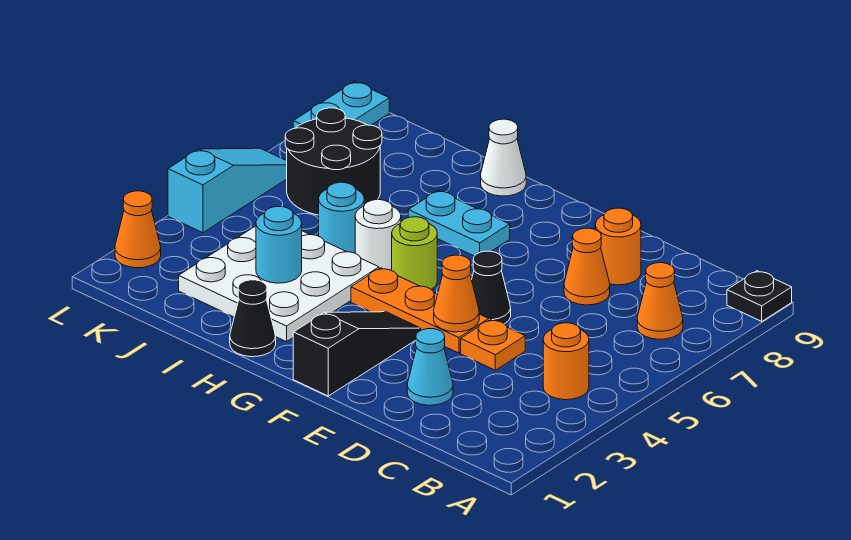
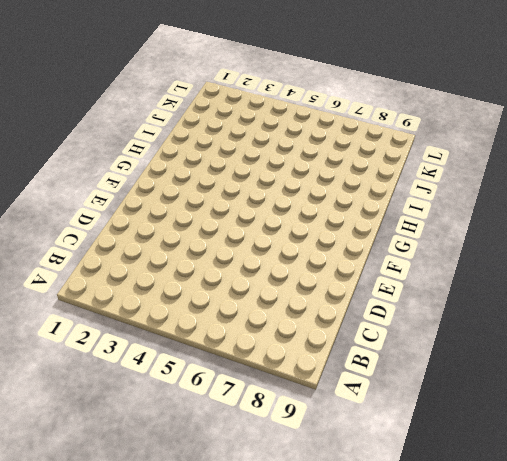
none -> black plate A9 level 1
none -> orange round brick B4 level 1
none -> orange cone B7 level 1

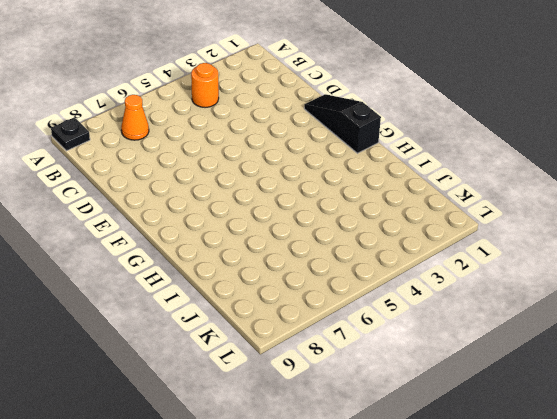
black slope E1:G1 level 1 top G -> black slope F1:F3 level 1 top 1
none -> cyan cone D2 level 1
none -> orange plate D4 level 1
none -> orange cone D7 level 1

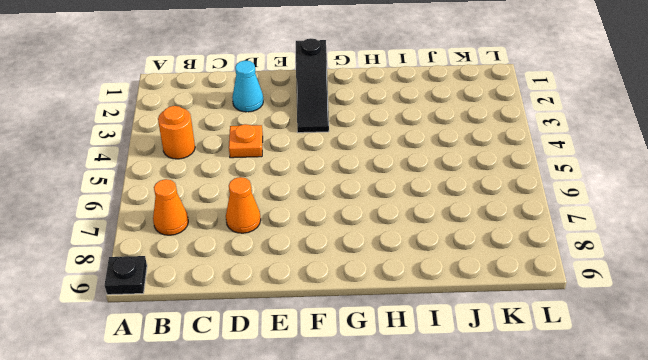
none -> orange round brick D8 level 1
none -> orange plate E4:G4 level 1
none -> black cone E5 level 1

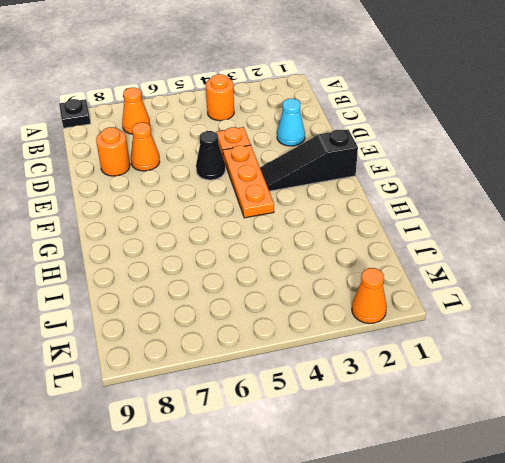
none -> lime round brick G5 level 1
none -> cyan plate G7:H7 level 1
none -> black cone H1 level 1

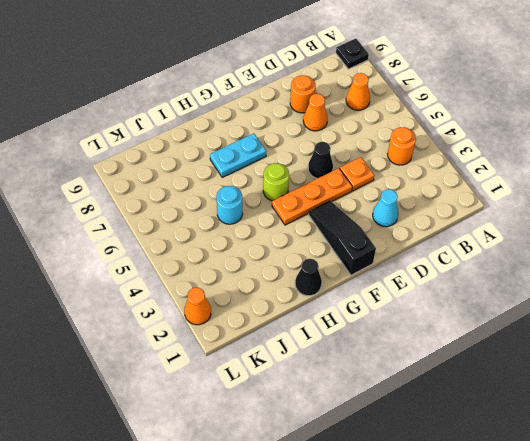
none -> white plate H2:J4 level 1
none -> white round brick H5 level 1
none -> white cone H9 level 1

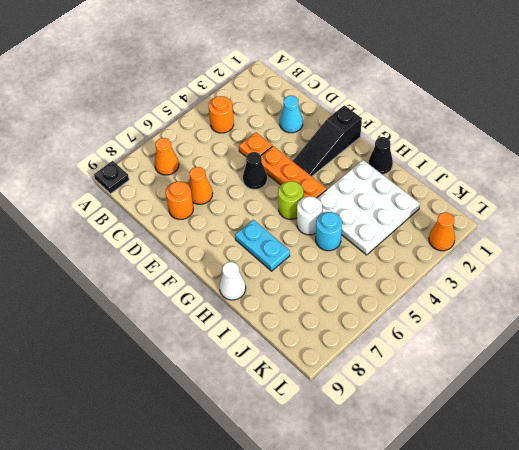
none -> black round brick J6:K7 level 1
none -> cyan slope L4:L6 level 1 top 4
none -> cyan plate L8:L9 level 1

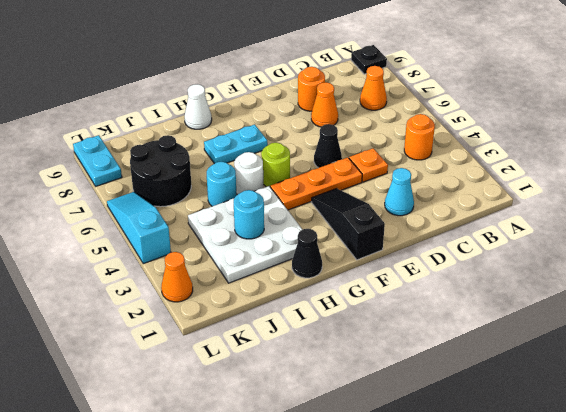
none -> orange cone E4 level 2

